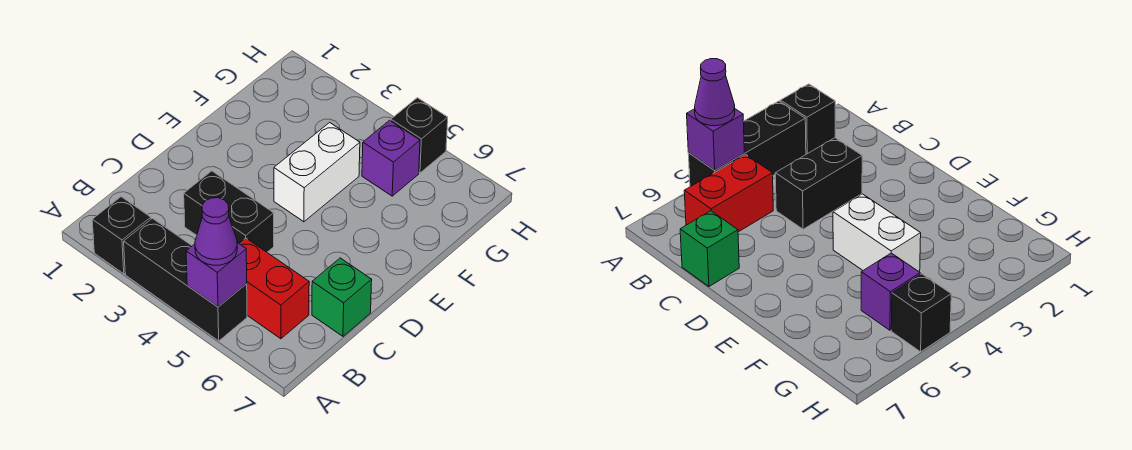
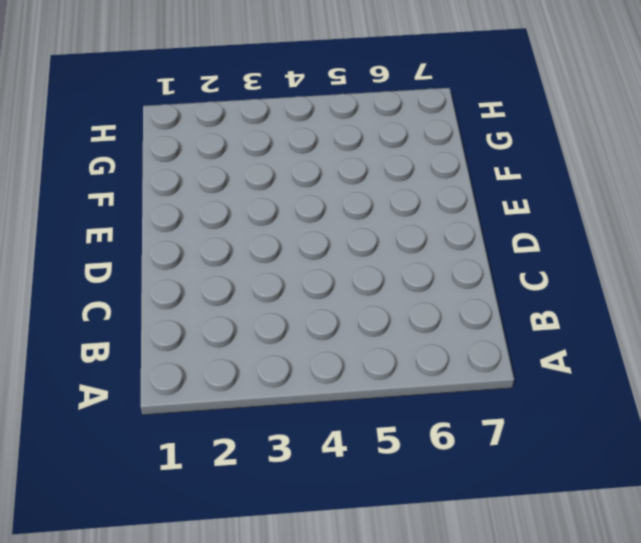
none -> black brick A2 level 1
none -> black brick A3:A5 level 1

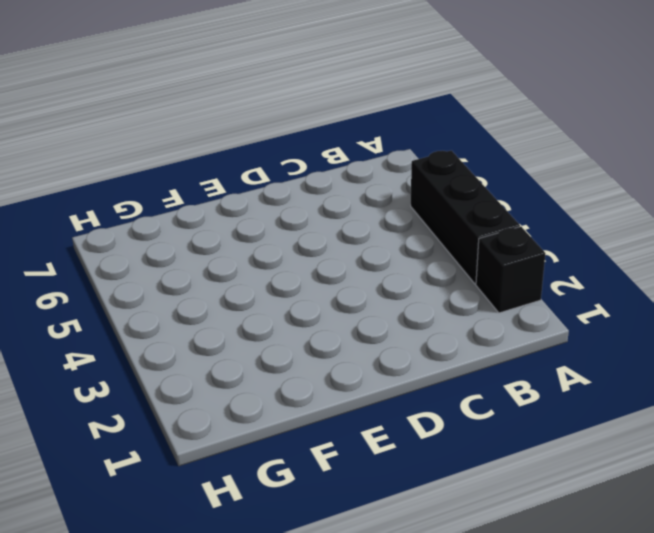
none -> red brick B5:B6 level 1
none -> black brick C3:C4 level 1

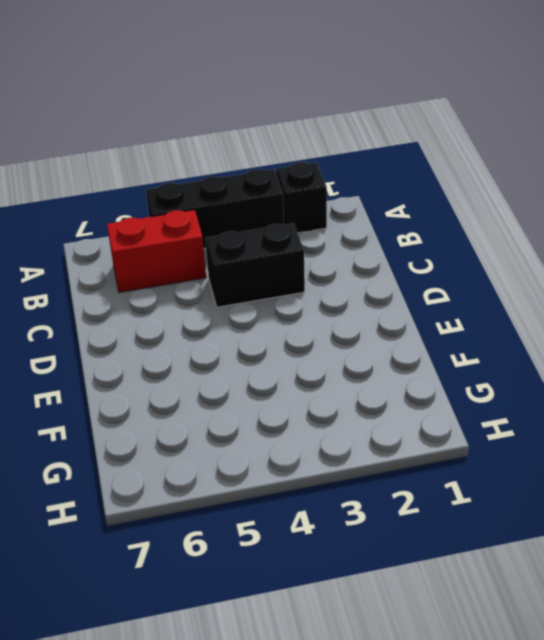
none -> green brick C7 level 1
none -> white brick E4:F4 level 1

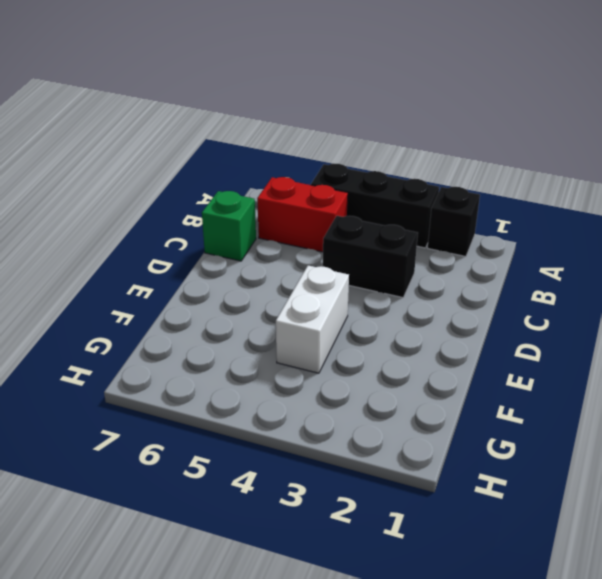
none -> purple brick G5 level 1
none -> black brick H5 level 1

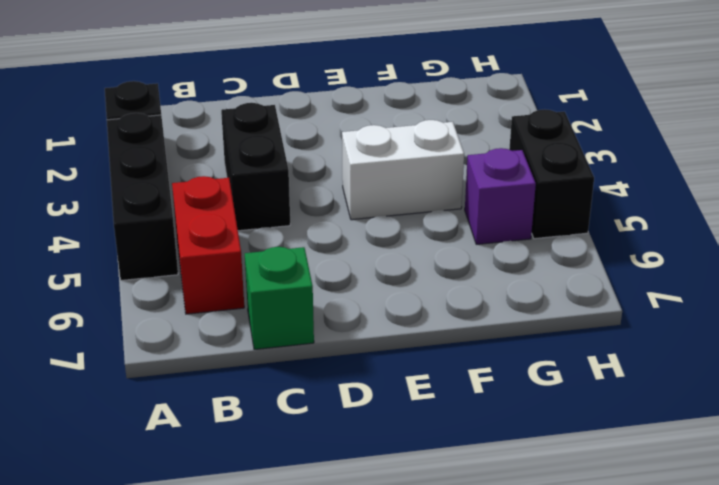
black brick H4:H5 level 1 -> black brick H5 level 1
none -> purple brick A5 level 2
none -> purple cone A5 level 3

